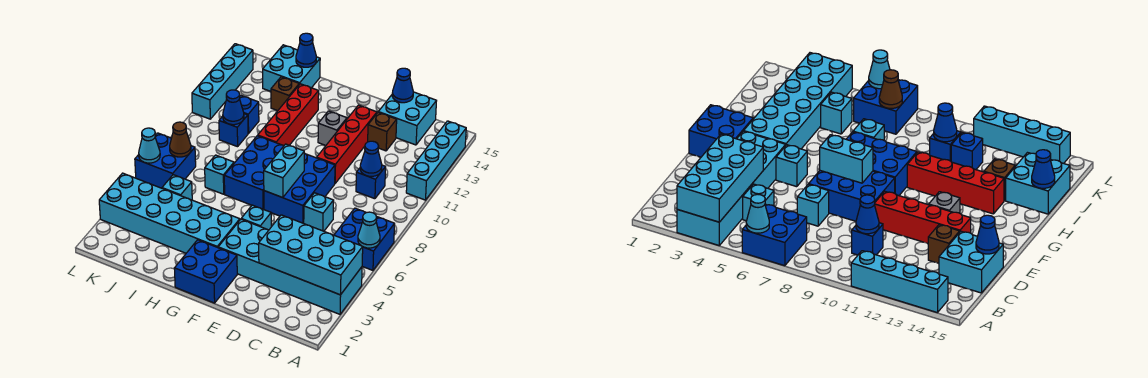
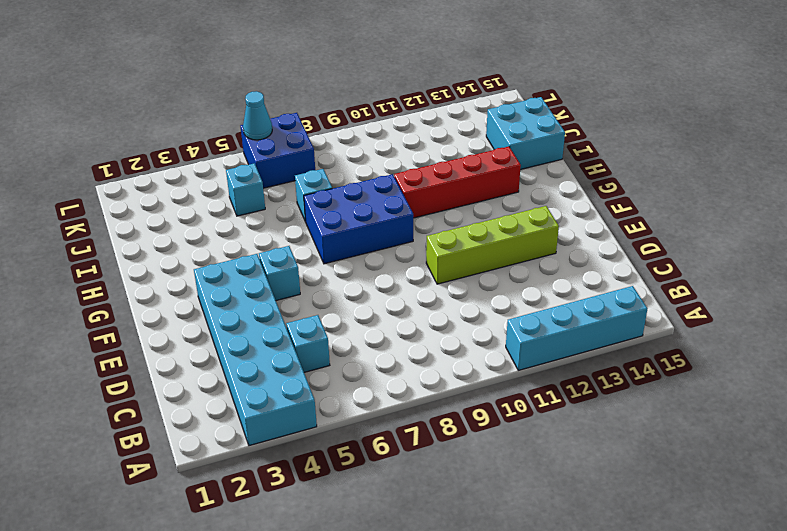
lime brick E10:E13 level 1 -> red brick E10:E13 level 1
none -> blue brick A6:B7 level 1
none -> blue brick C10 level 1
none -> cyan brick C14:D15 level 1
none -> cyan brick D7 level 1

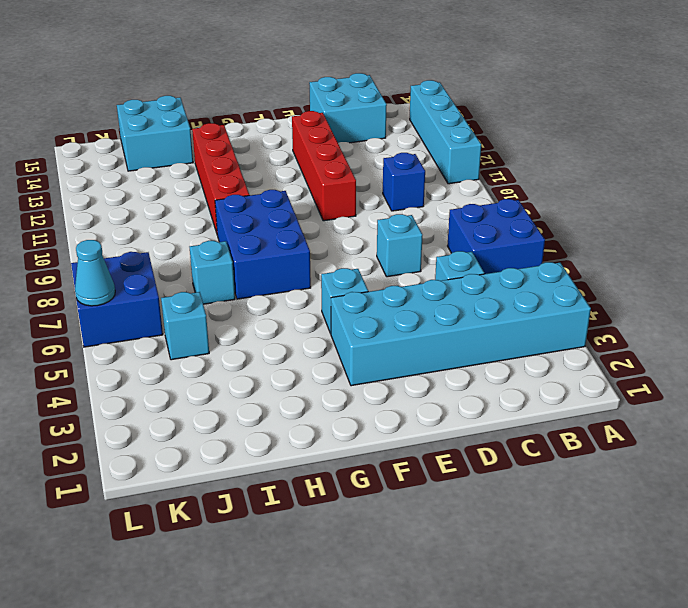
none -> brown brick D13 level 1
none -> blue brick E7:F9 level 1
none -> blue brick F1:G2 level 1
none -> grey brick F12 level 1

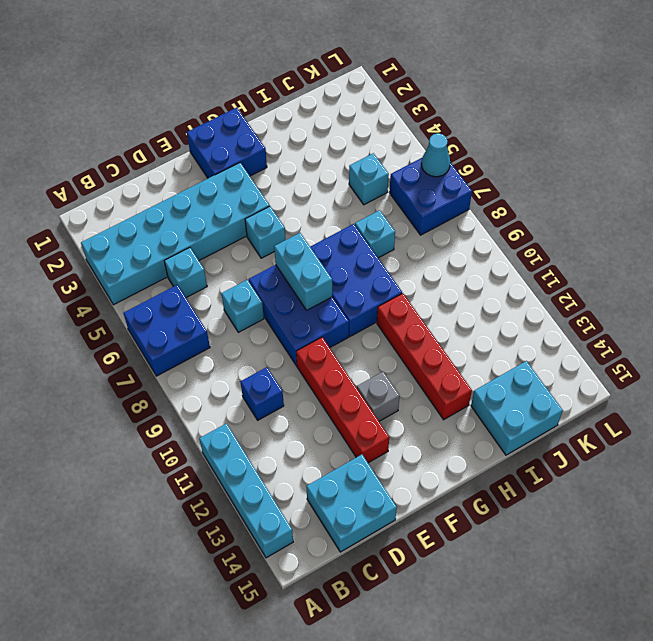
none -> brown brick D13 level 1
none -> cyan brick G3:L4 level 1
none -> brown brick I13 level 1
none -> blue brick J10 level 1

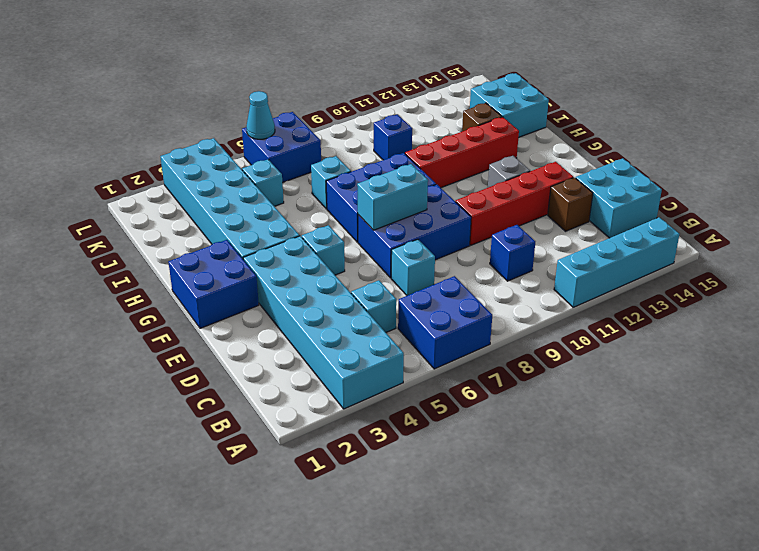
none -> blue brick J11 level 1
none -> cyan brick L11:L14 level 1
none -> cyan brick A3:D4 level 2
none -> cyan cone A6 level 2

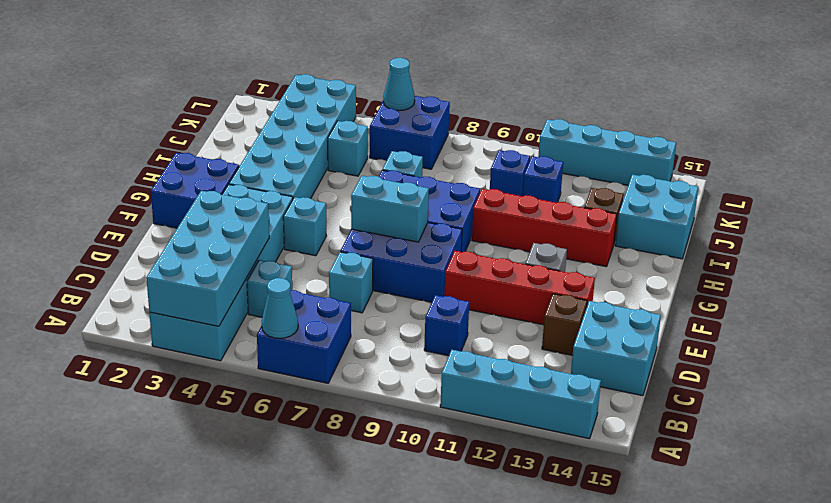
none -> blue cone C10 level 2
none -> blue cone D15 level 2
none -> blue cone I15 level 2
none -> blue cone J10 level 2

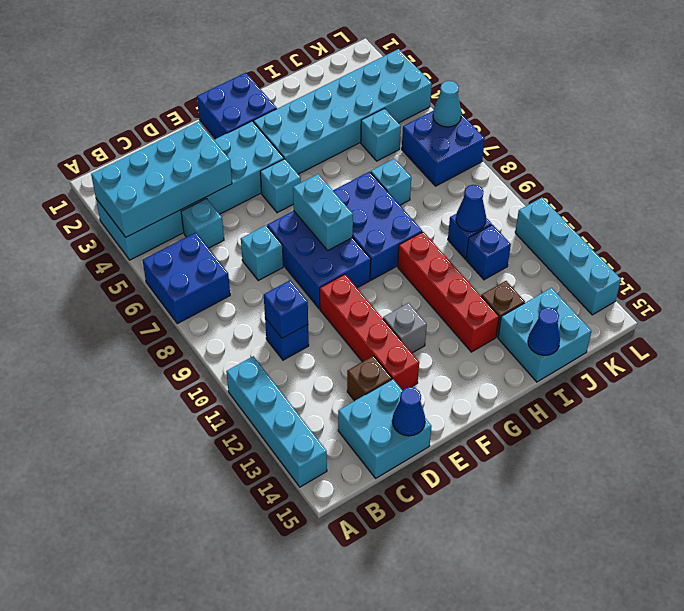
blue brick C10 level 2 -> blue cone C10 level 2
none -> cyan cone A6 level 2
none -> brown cone K7 level 2

